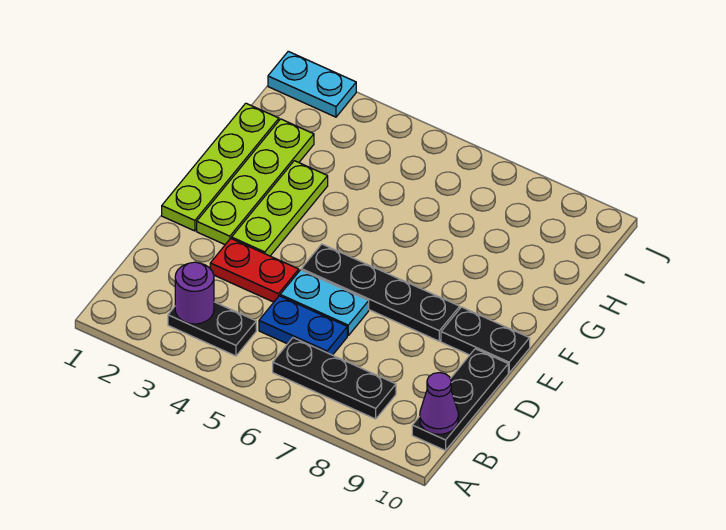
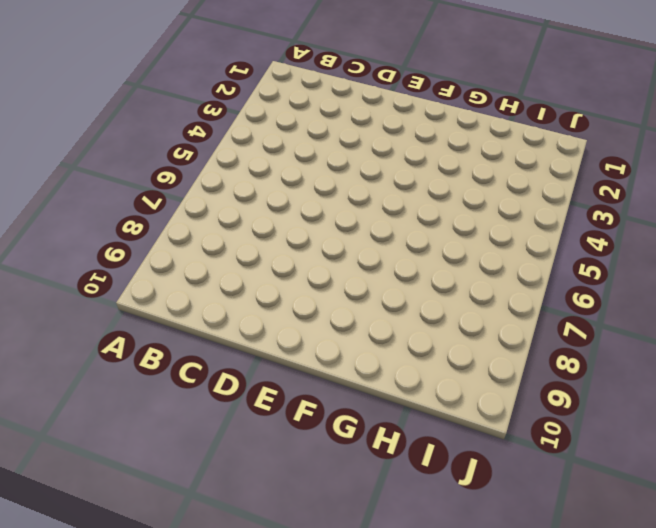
none -> black plate B3:B4 level 1
none -> black plate B6:B8 level 1
none -> black plate B10:D10 level 1

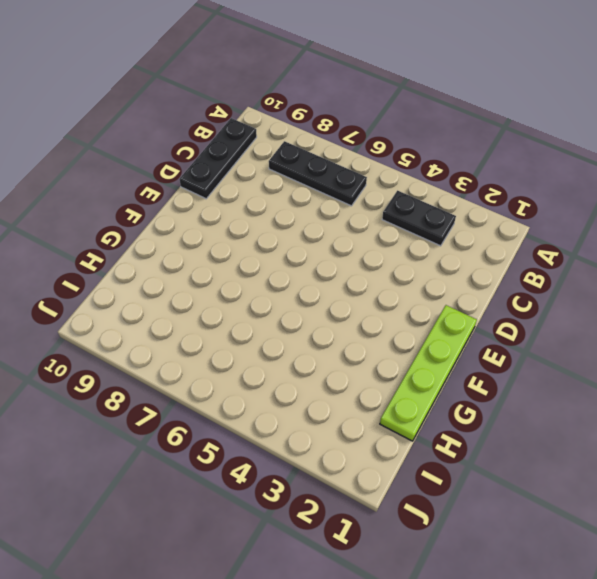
none -> blue plate C5:C6 level 1
none -> red plate D3:D4 level 1
none -> cyan plate D5:D6 level 1

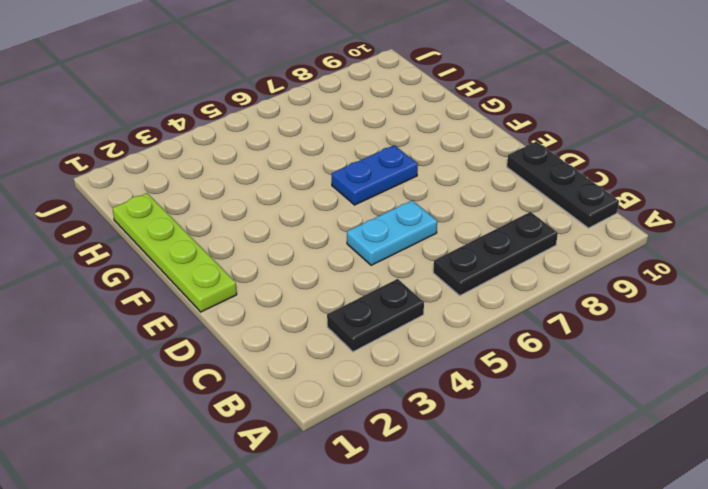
blue plate F6:F7 level 1 -> blue plate C5:C6 level 1
none -> red plate D3:D4 level 1
none -> lime plate E2:H2 level 1
none -> lime plate E3:G3 level 1

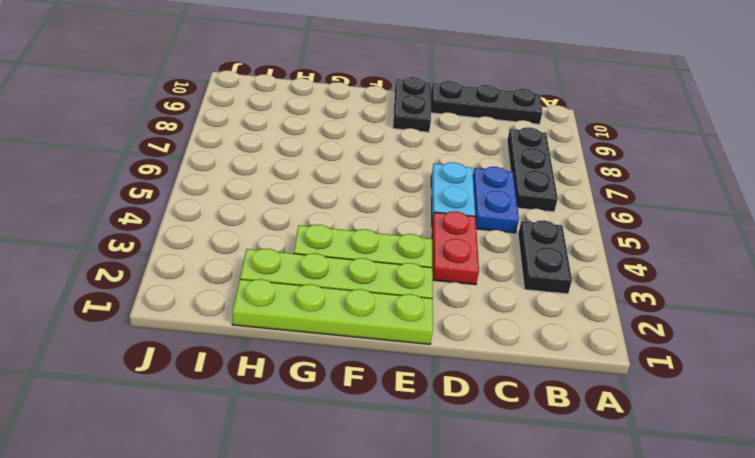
none -> black plate E5:E8 level 1
none -> cyan plate J1:J2 level 1
none -> purple round brick B3 level 2

